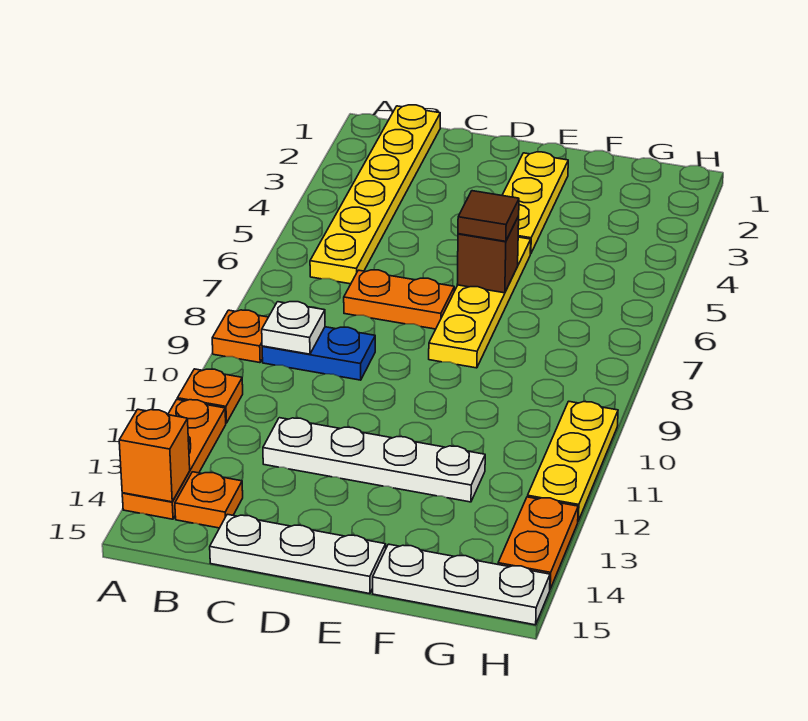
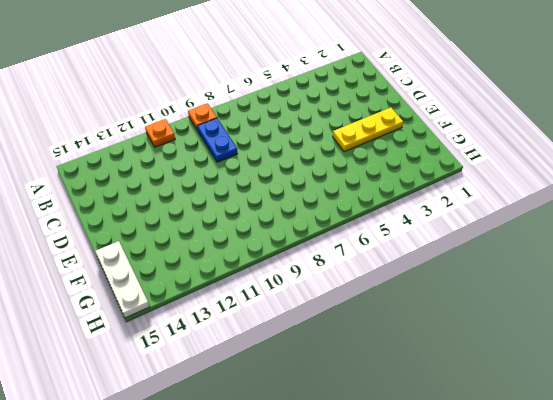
none -> orange plate A12:A14 level 1
none -> yellow plate B1:B6 level 1
none -> orange plate B14 level 1

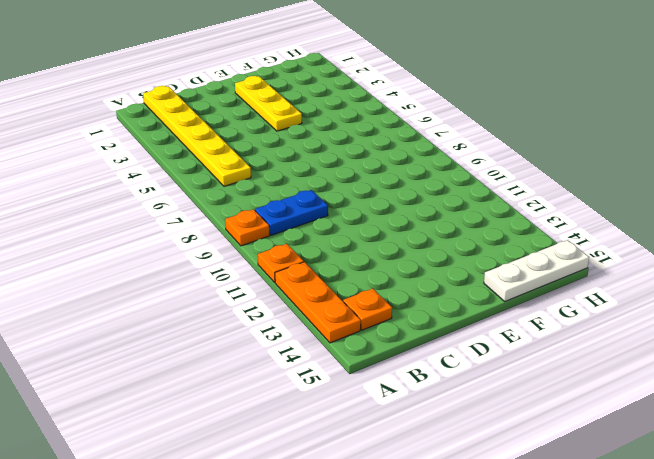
none -> orange plate C7:D7 level 1
none -> white plate C12:F12 level 1
none -> white plate C15:E15 level 1

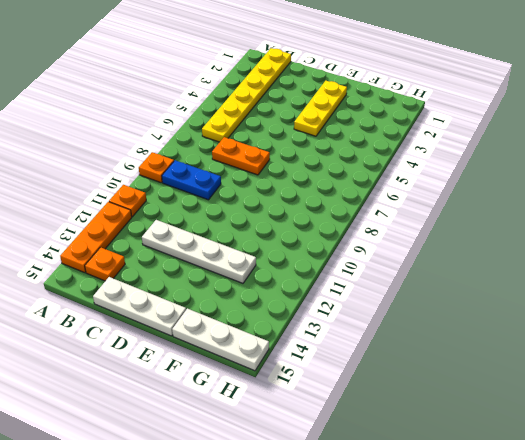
none -> yellow plate E5:E8 level 1
none -> yellow plate H10:H12 level 1
none -> orange plate H13:H14 level 1

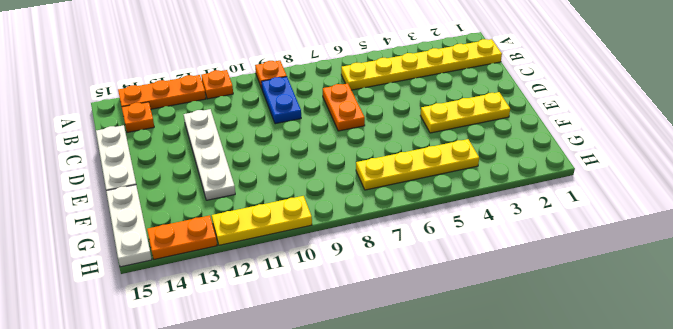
yellow plate G4:G7 level 1 -> yellow plate E5:E8 level 1
none -> orange brick A14 level 2
none -> white plate B9 level 2
none -> brown brick E6 level 2

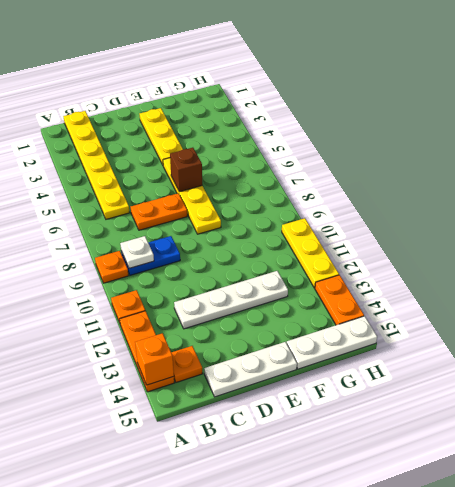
none -> brown tile E6 level 3

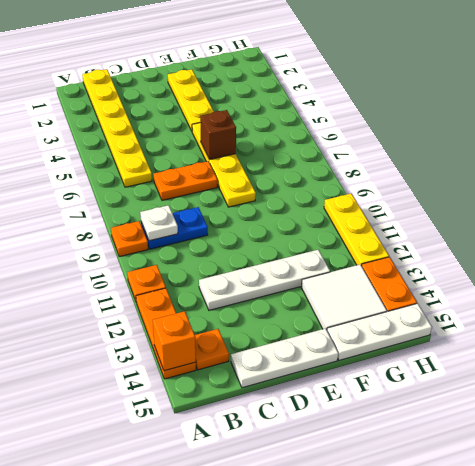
white tile F13:G14 level 1 -> none
none -> brown tile E6 level 3

